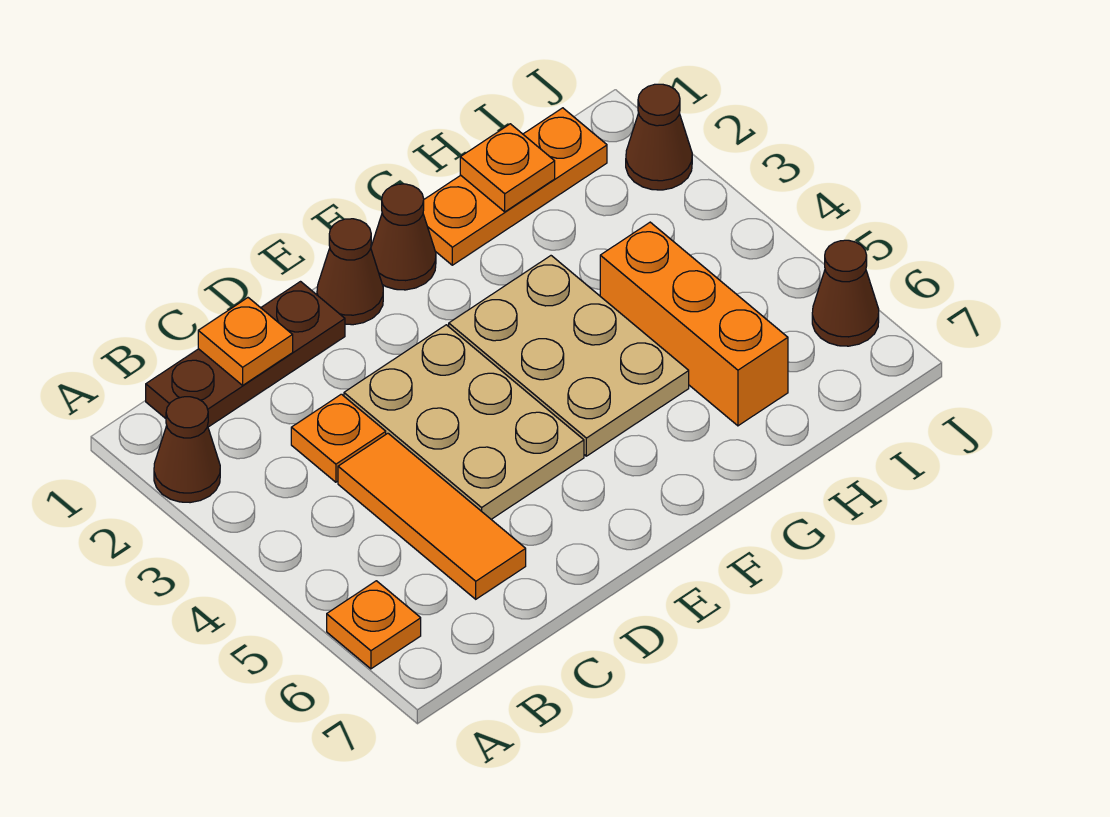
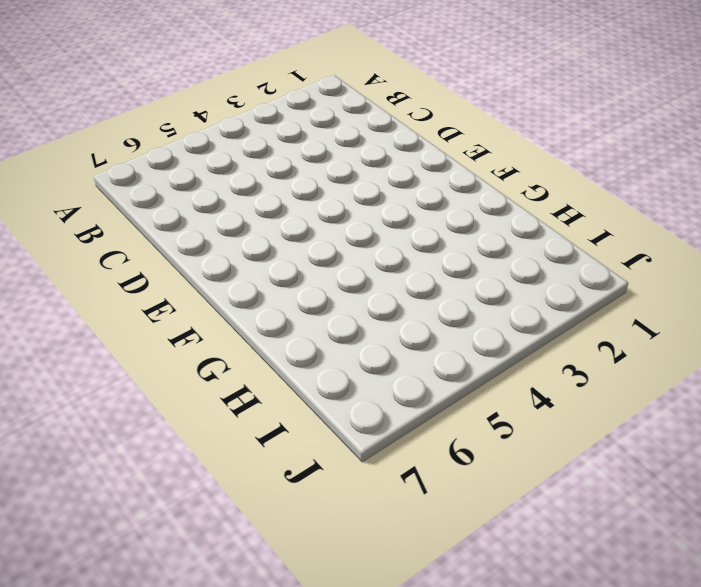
none -> brown cone A2 level 1
none -> orange plate A6 level 1
none -> brown plate B1:D1 level 1

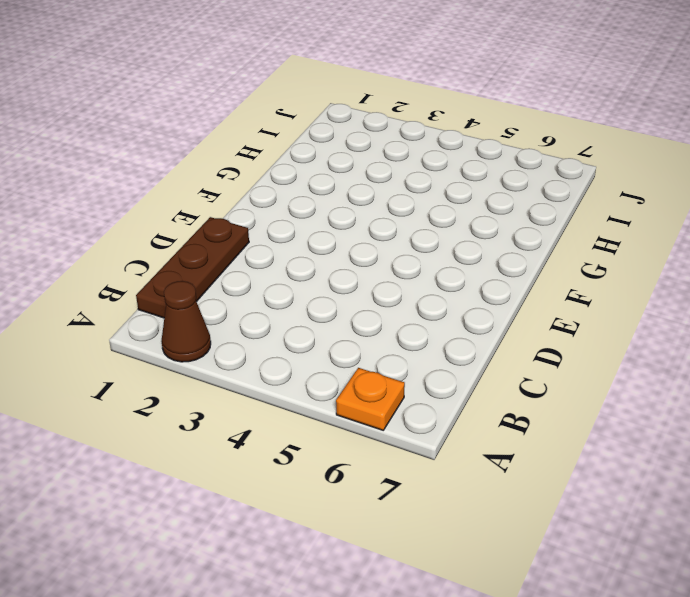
none -> orange plate C3 level 1
none -> orange tile C4:C6 level 1
none -> tan plate D3:E5 level 1

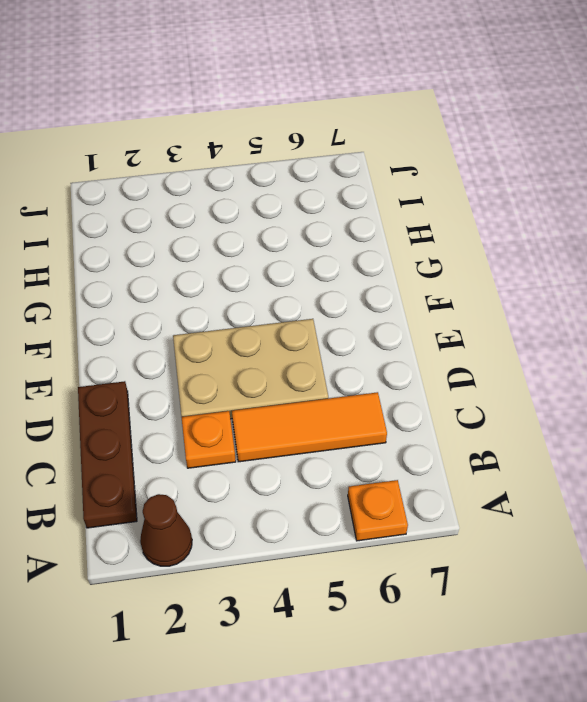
none -> brown cone E1 level 1
none -> brown cone F1 level 1
none -> tan plate F3:G5 level 1

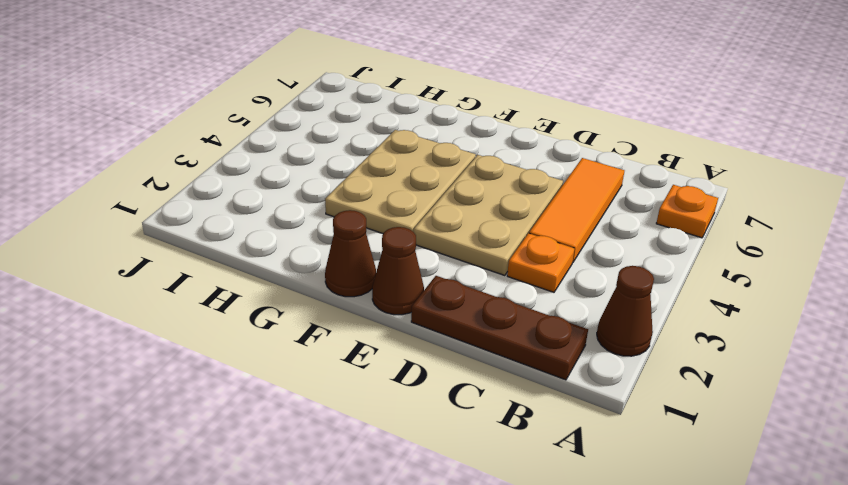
none -> orange plate G1:I1 level 1
none -> orange brick H4:H6 level 1
none -> brown cone J2 level 1

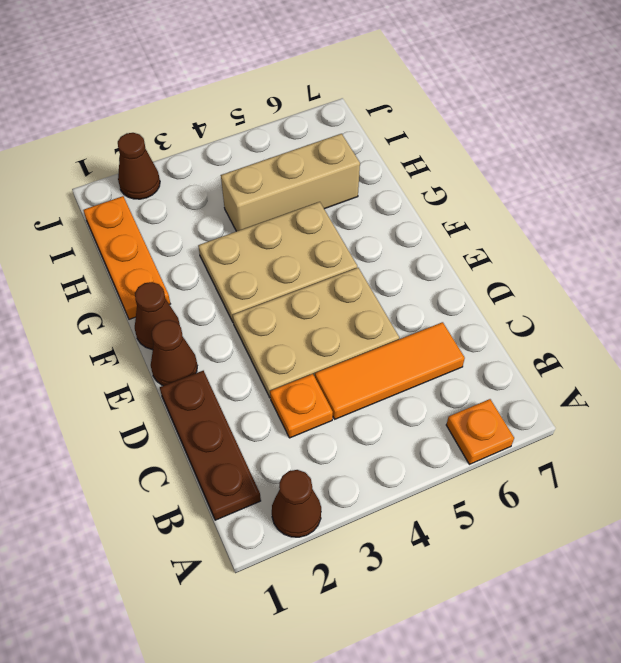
tan brick H4:H6 level 1 -> orange brick H4:H6 level 1
none -> brown cone J6 level 1
none -> orange plate C1 level 2
none -> orange plate H1 level 2

